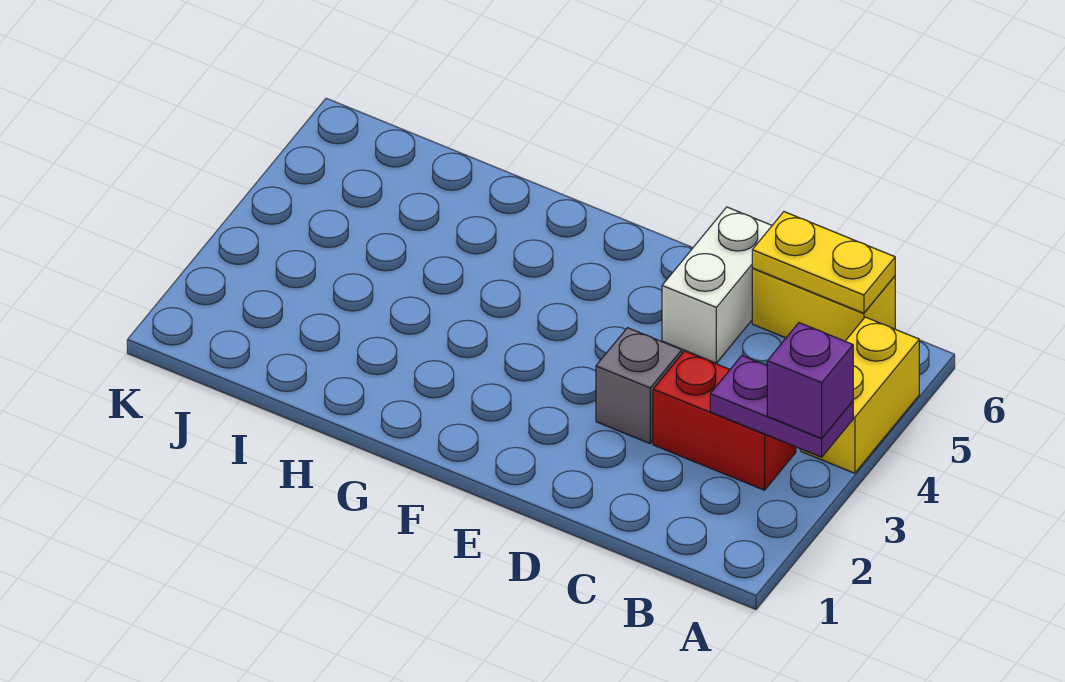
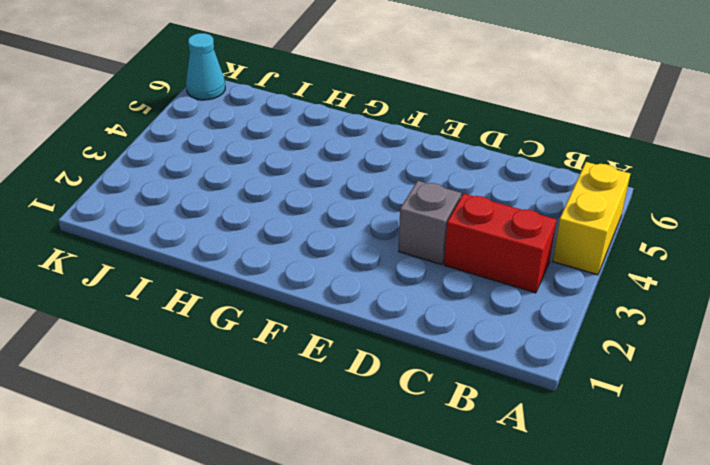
cyan cone K6 level 1 -> none
none -> yellow brick B6:C6 level 1
none -> white brick D5:D6 level 1

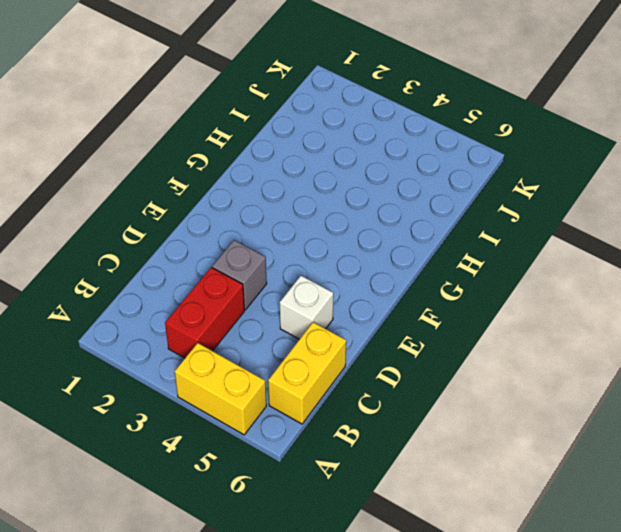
white brick D5 level 1 -> white brick D5:D6 level 1
none -> purple plate A3:B3 level 2
none -> yellow plate B6:C6 level 2

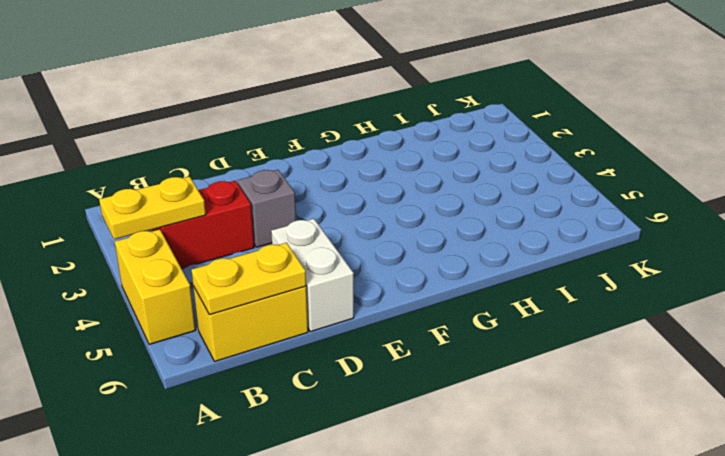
yellow plate A3:B3 level 2 -> purple plate A3:B3 level 2
none -> purple brick A3 level 3

